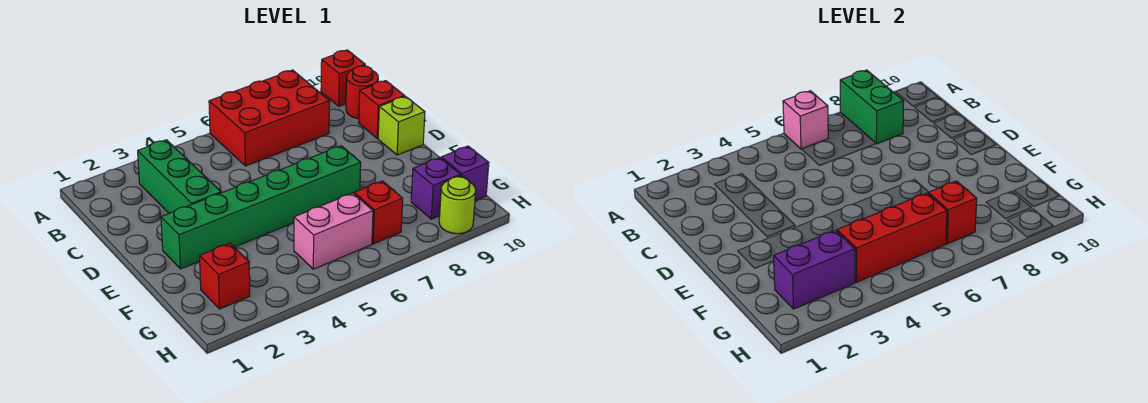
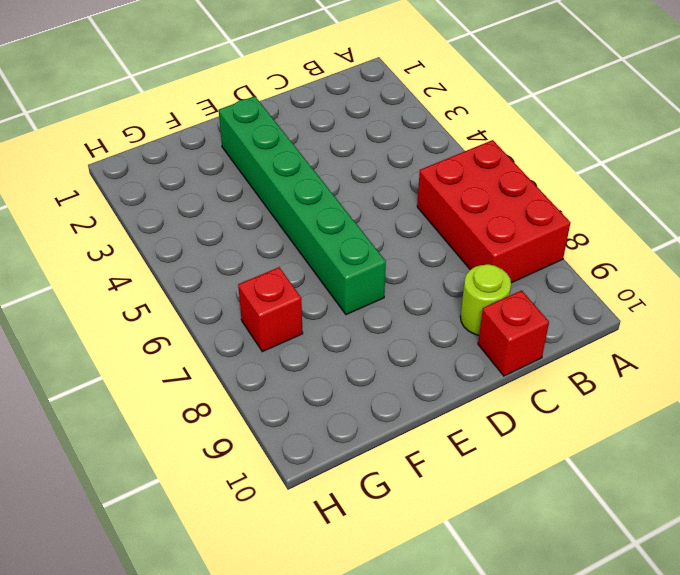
lime round brick C9 level 1 -> lime round brick H9 level 1
none -> red brick A10 level 1
none -> green brick B3:D3 level 1
none -> red round brick B10 level 1

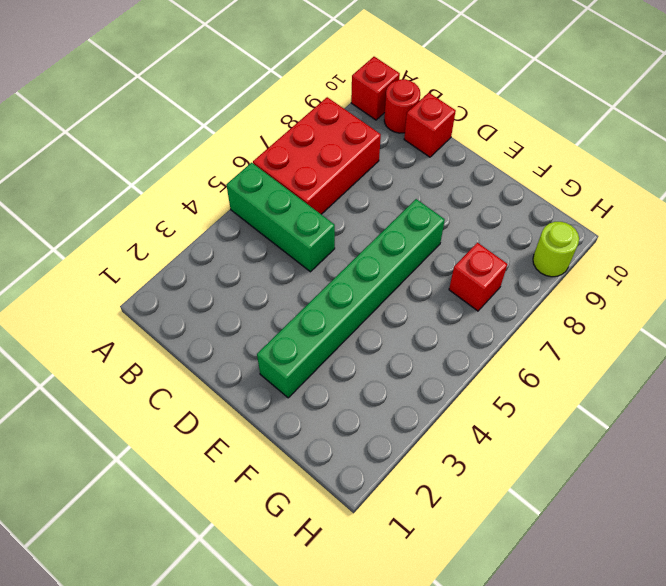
green brick A5:C5 level 1 -> green brick B3:D3 level 1
none -> lime brick D10 level 1
none -> red brick G2 level 1
none -> pink brick G5:G6 level 1

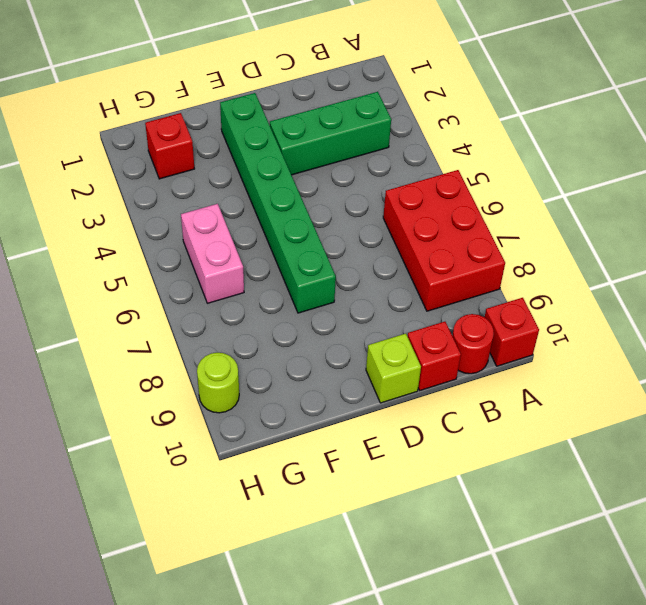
none -> red brick G7 level 1
none -> purple brick G9 level 1
none -> purple brick G10 level 1

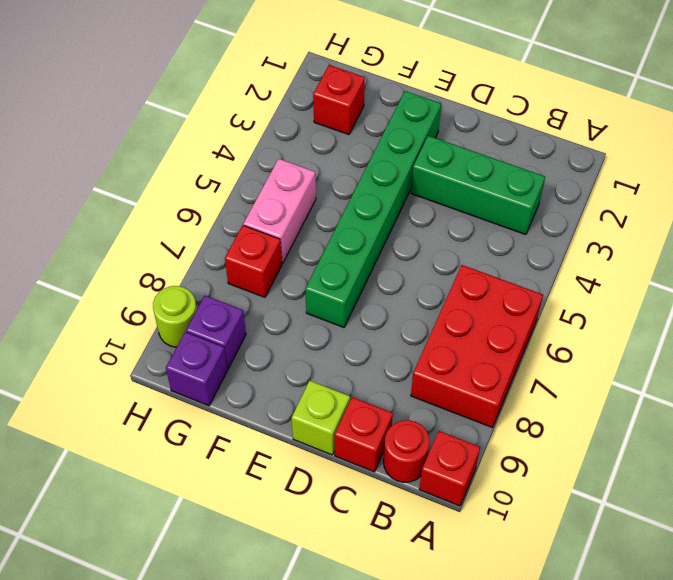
none -> pink brick A6 level 2
none -> green brick A8:B8 level 2
none -> purple brick G2:G3 level 2

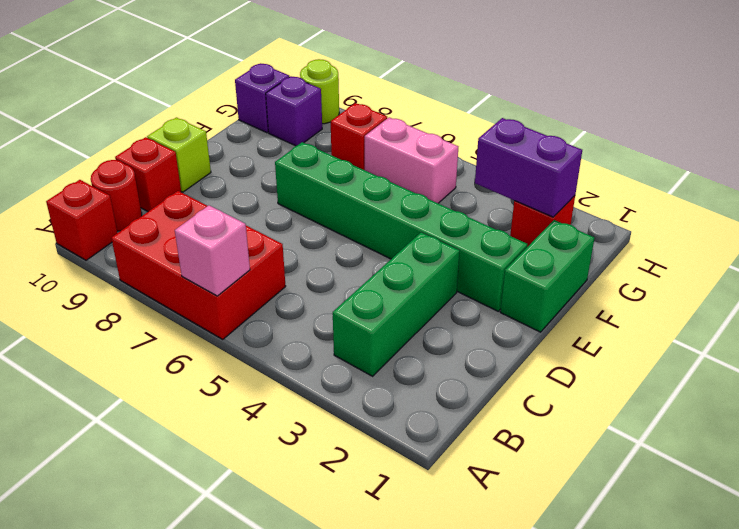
green brick E1:F1 level 1 -> green brick A8:B8 level 2
none -> red brick G4:G6 level 2
none -> red brick G7 level 2

